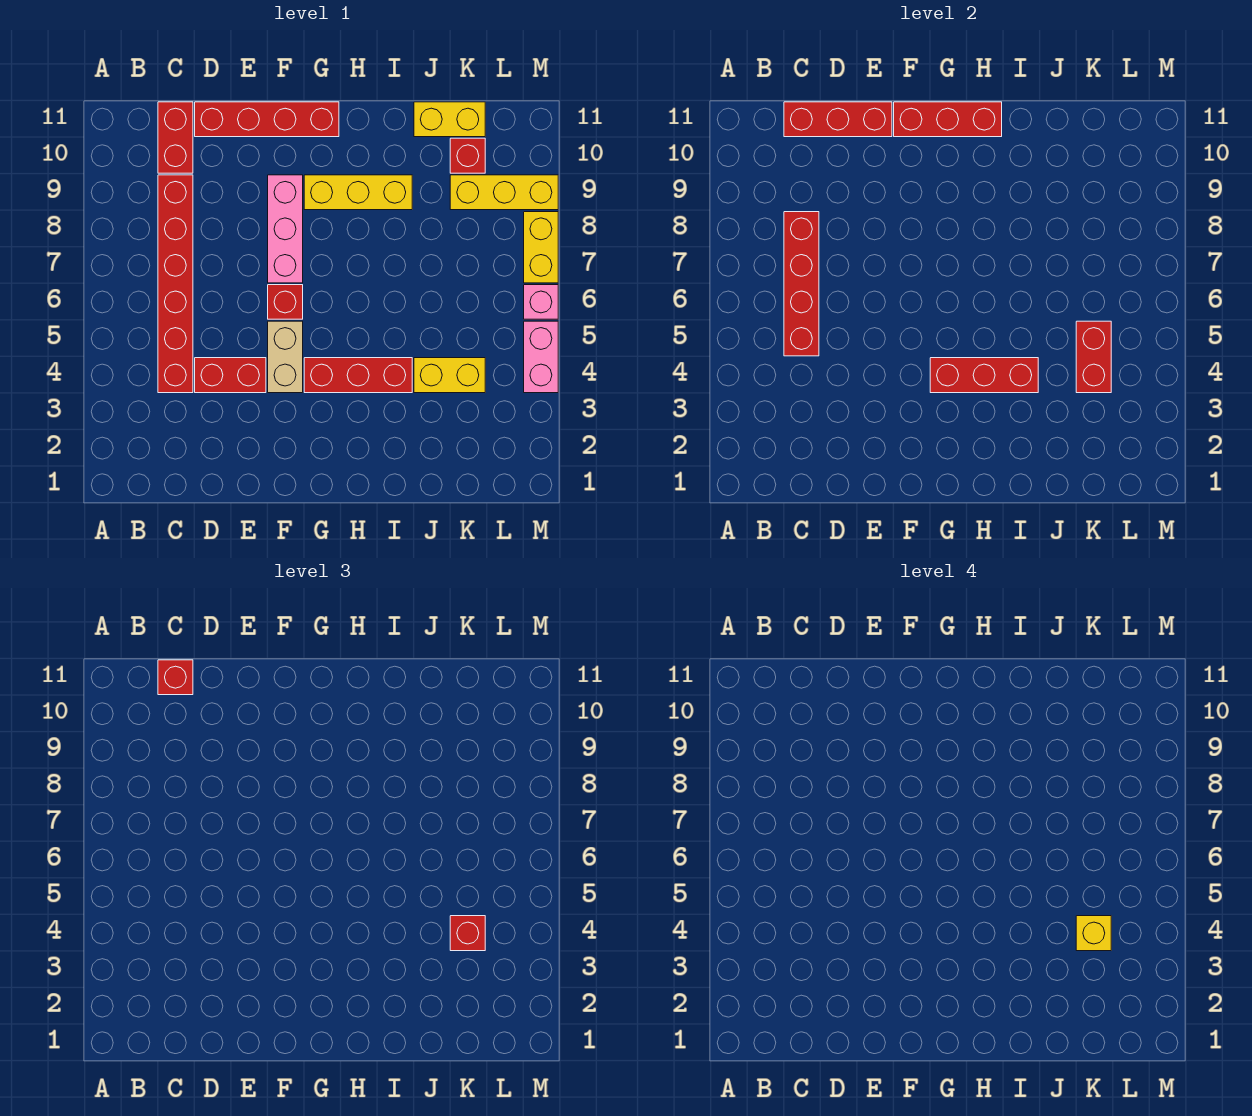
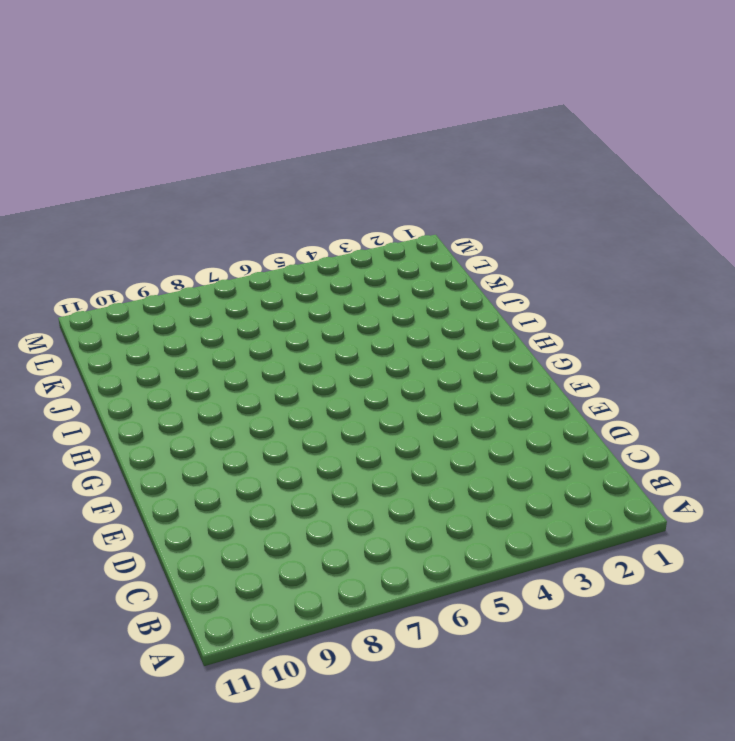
none -> red brick C4:C9 level 1
none -> red brick C10:C11 level 1
none -> red brick D4:E4 level 1

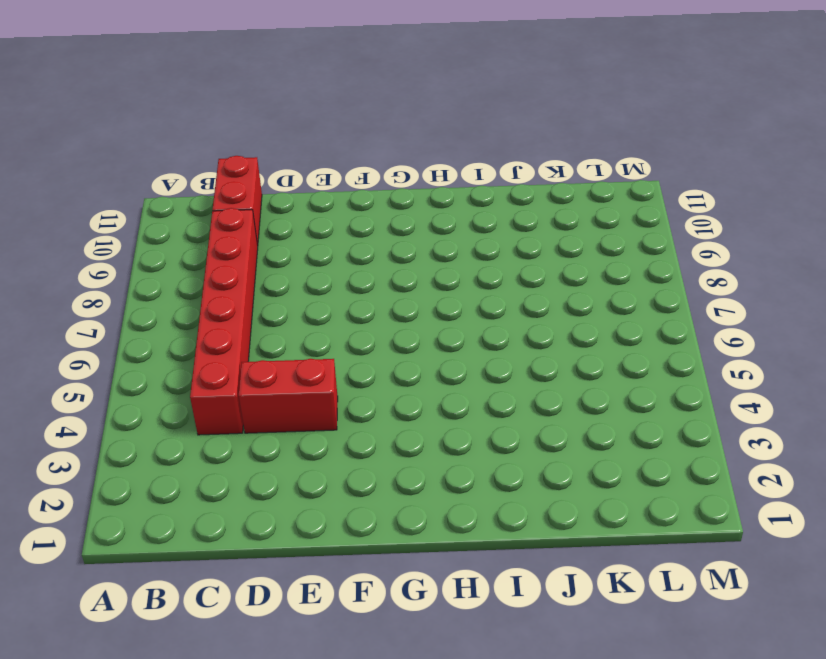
none -> red brick D11:G11 level 1
none -> tan brick F4:F5 level 1
none -> red brick F6 level 1

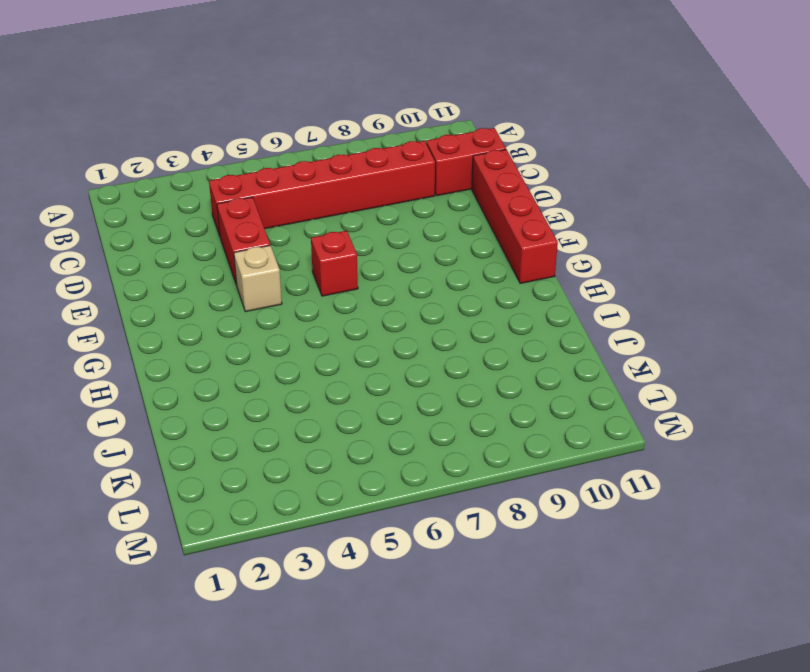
tan brick F4 level 1 -> tan brick F4:F5 level 1
none -> pink brick F7:F9 level 1
none -> red brick G4:I4 level 1
none -> yellow brick G9:I9 level 1

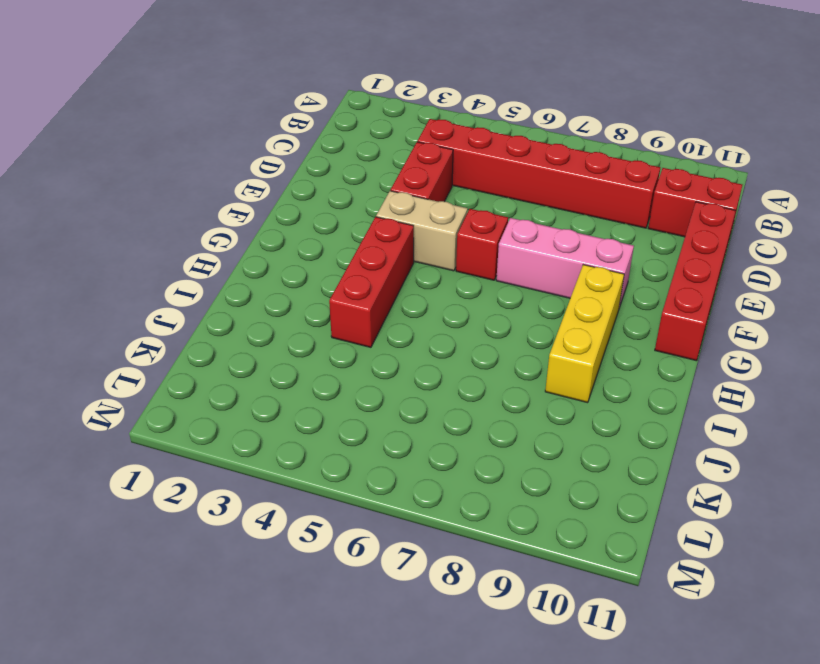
none -> yellow brick J4:K4 level 1
none -> yellow brick J11:K11 level 1
none -> yellow brick K9:M9 level 1

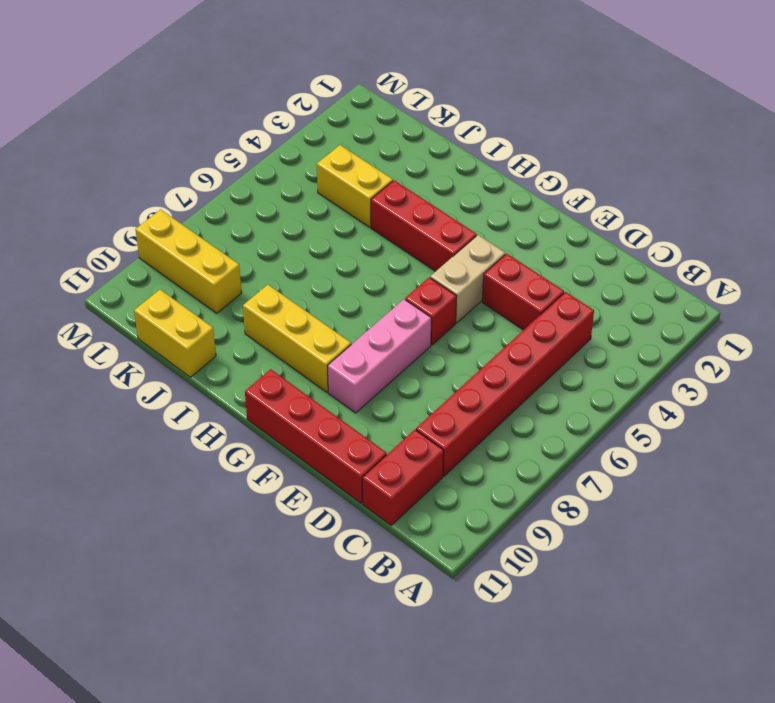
none -> red brick K10 level 1
none -> pink brick M4:M5 level 1
none -> pink brick M6 level 1

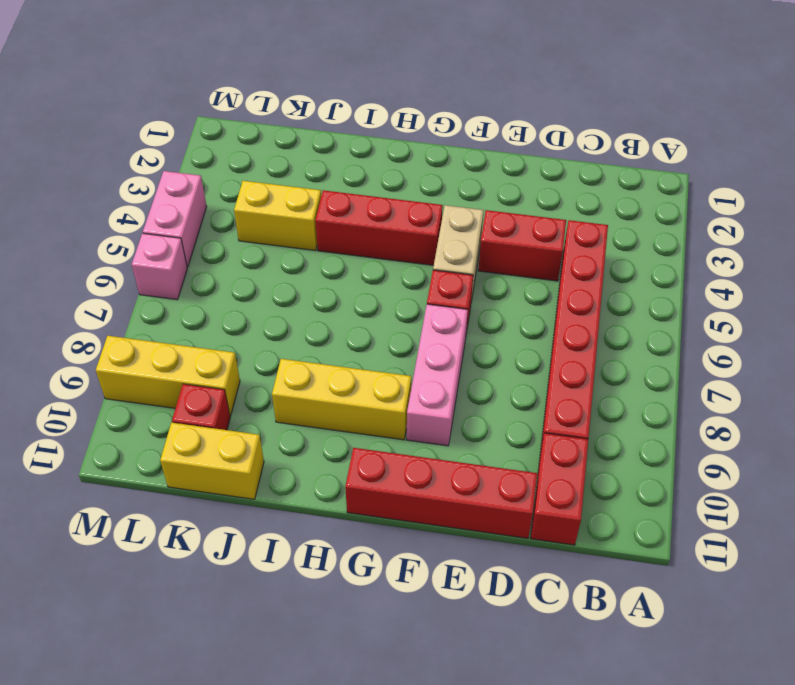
none -> yellow brick M7:M8 level 1
none -> red brick C5:C8 level 2
none -> red brick C11:E11 level 2

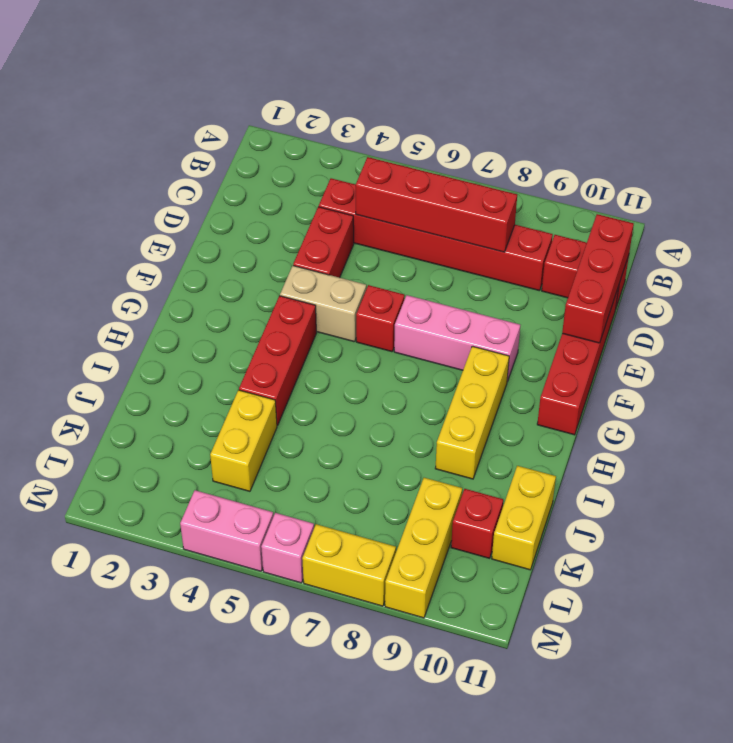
none -> red brick F11:H11 level 2
none -> red brick G4:I4 level 2
none -> red brick K4:K5 level 2

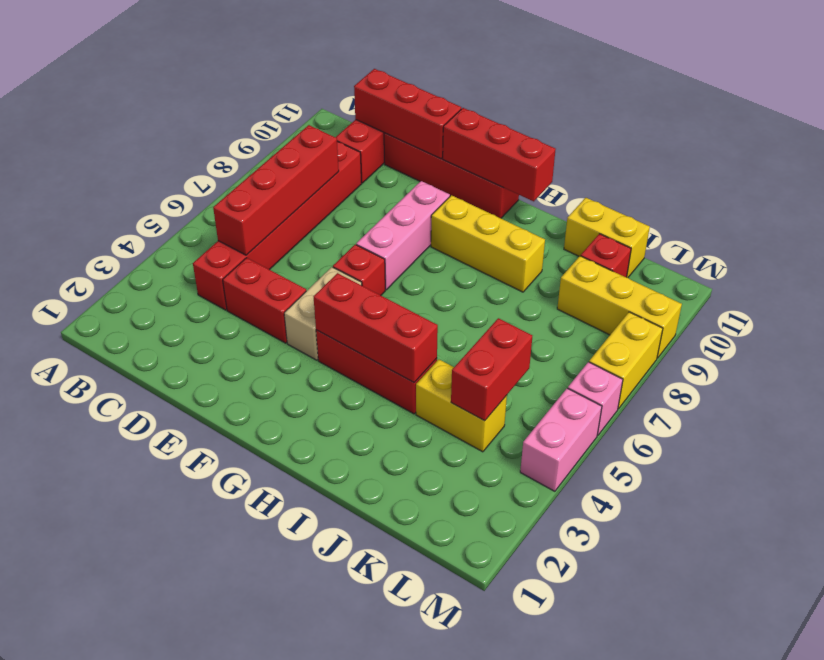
none -> red brick C11 level 3
none -> red brick K4 level 3
none -> yellow brick K4 level 4

